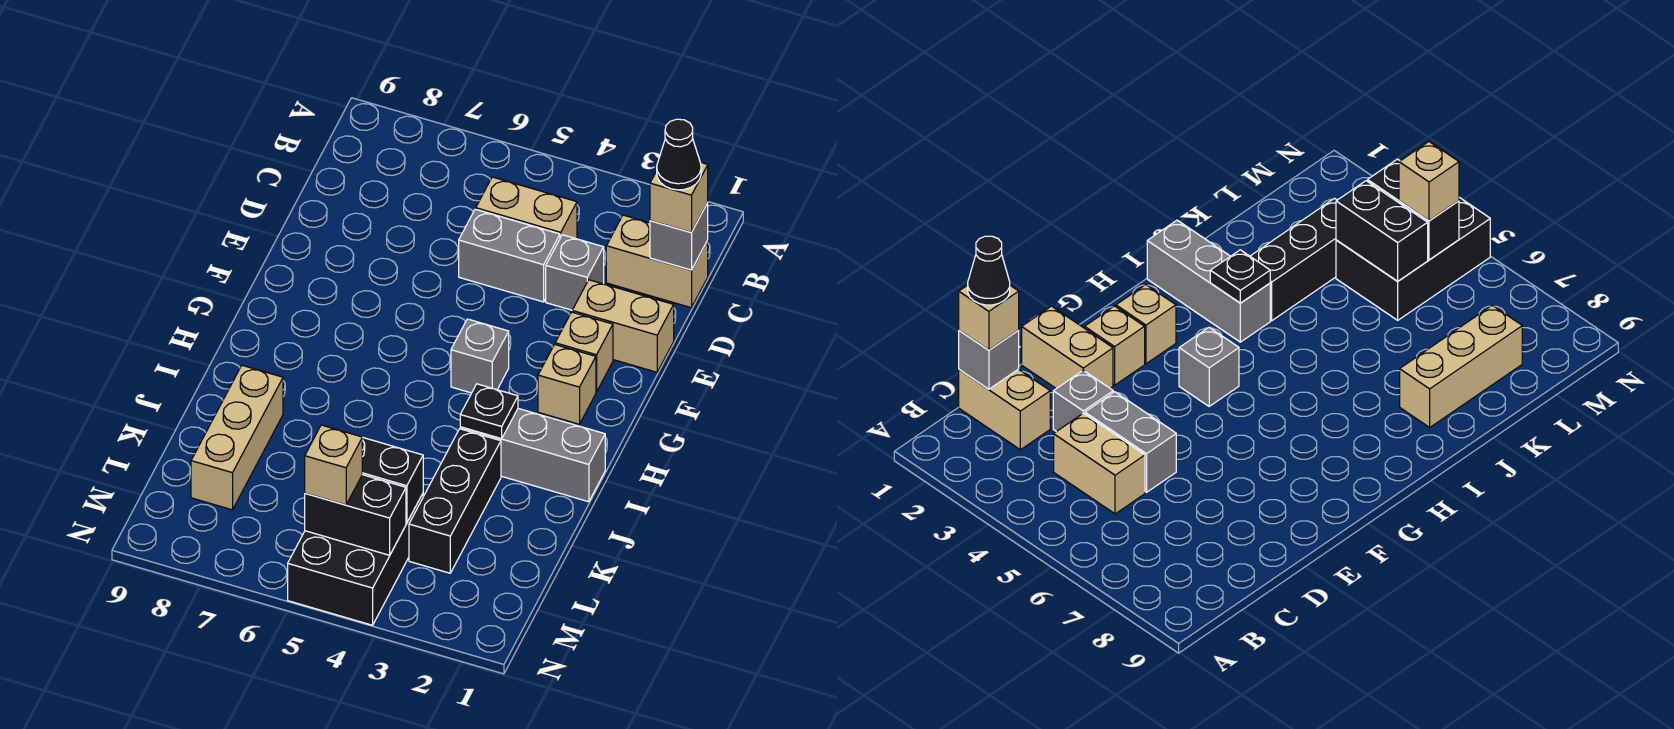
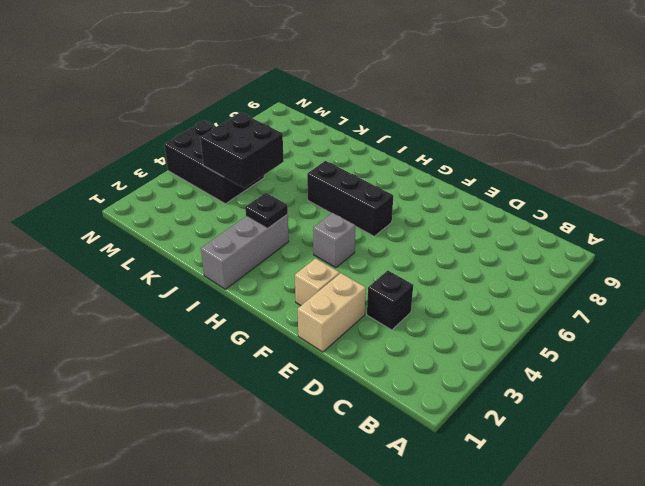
black brick D3 level 1 -> grey brick D3 level 1
black brick G6:I6 level 1 -> black brick J3:L3 level 1
black brick K4:L5 level 2 -> black brick L4:L5 level 2
none -> tan brick C1:C2 level 1
none -> tan brick C4:C5 level 1
none -> grey brick D4:D5 level 1

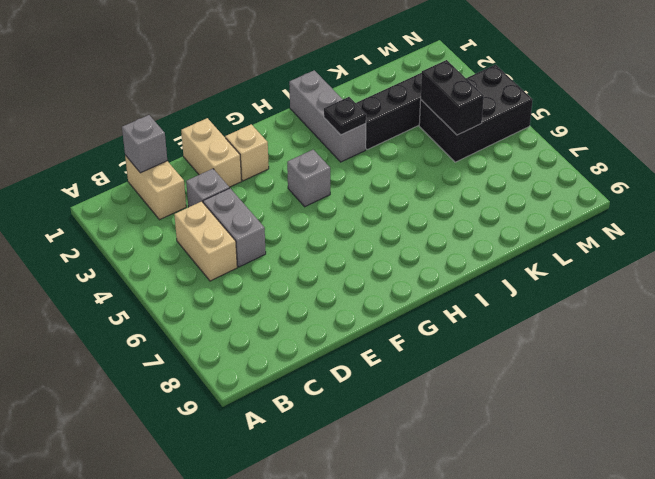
none -> tan brick G2 level 1
none -> tan brick J8:L8 level 1
none -> black brick M4:M5 level 2

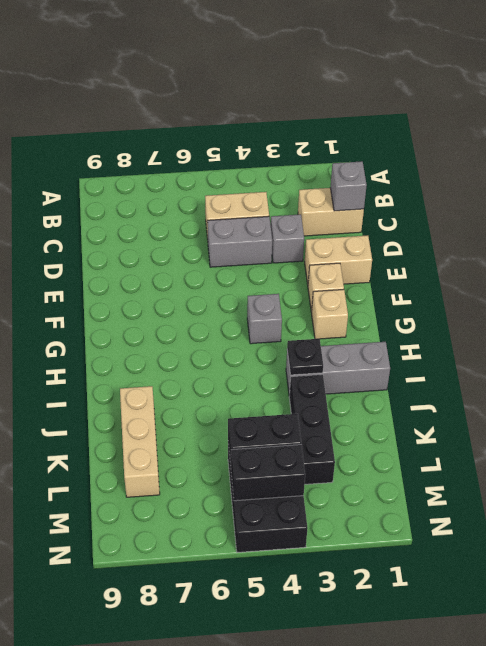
none -> tan brick C1 level 3
none -> tan brick M5 level 3
none -> black cone C1 level 4

